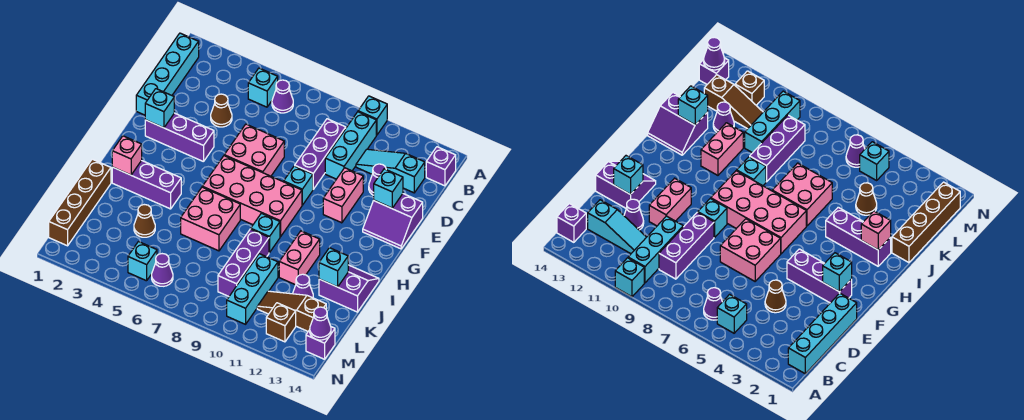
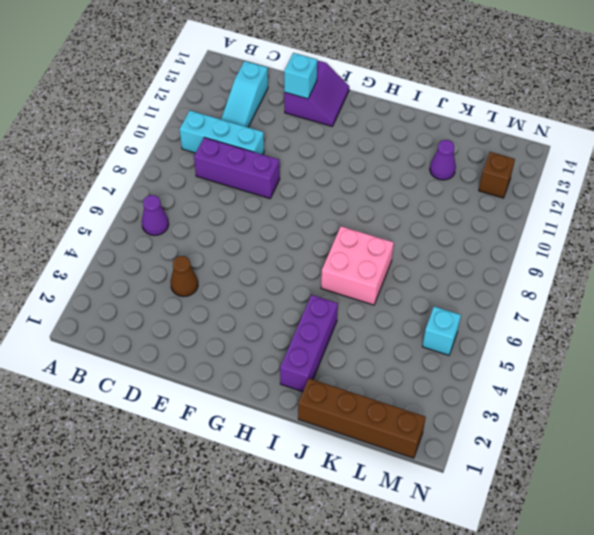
none -> cyan brick A10 level 1
none -> cyan brick B1:E1 level 1
none -> cyan brick B5 level 1
none -> purple brick B14 level 1

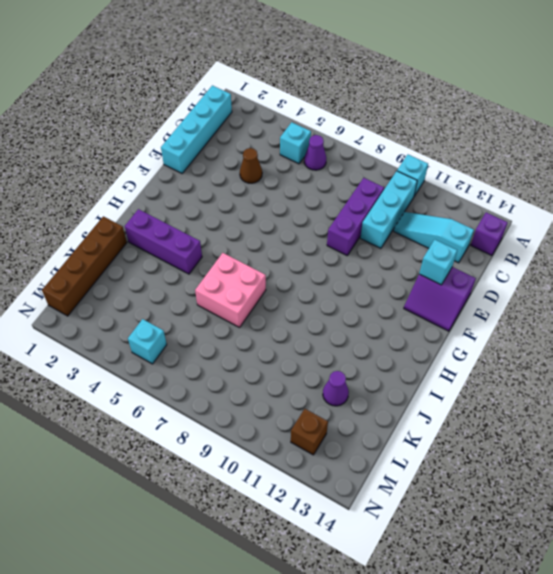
none -> purple cone D12 level 1
none -> pink brick E6:F7 level 1
none -> pink brick E11:F11 level 1
none -> purple brick F2:F4 level 1

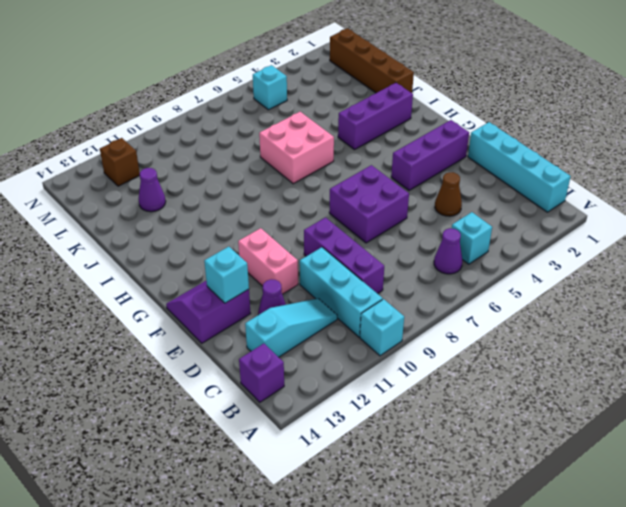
purple brick E6:F7 level 1 -> pink brick E6:F7 level 1
none -> cyan brick F9 level 1
none -> pink brick G6:H9 level 1
none -> cyan brick I9 level 1
none -> pink brick I11:J11 level 1

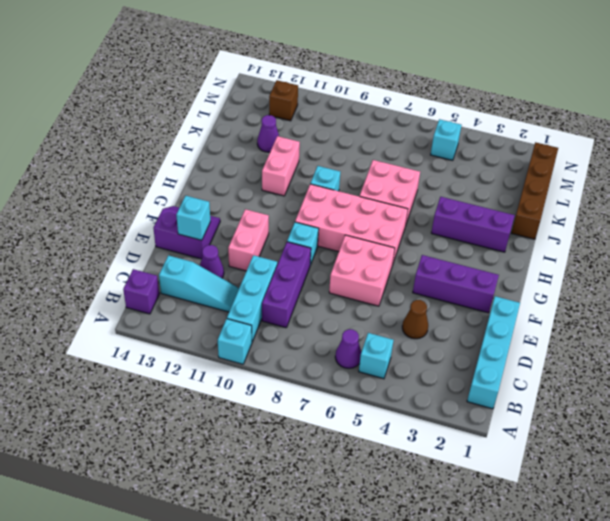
none -> purple slope I13:J14 level 1 top J
none -> purple brick J9:L9 level 1
none -> brown cone K4 level 1
none -> cyan brick K10:M10 level 1

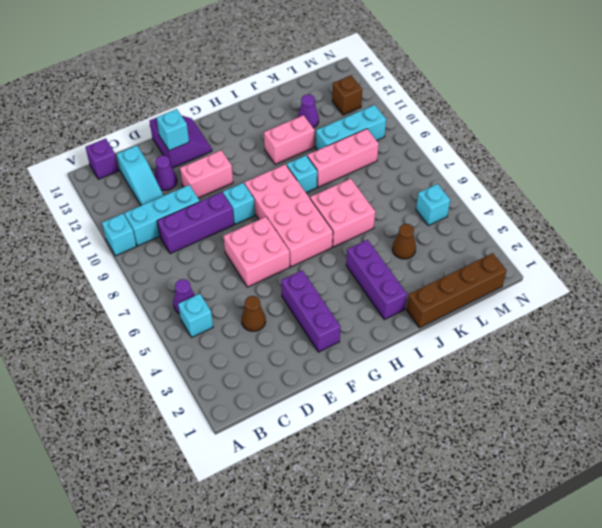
pink brick J9:L9 level 1 -> purple brick J9:L9 level 1
none -> cyan brick B1:E1 level 1
none -> purple slope I13:J14 level 1 top J
none -> brown slope L11:L13 level 1 top 13
none -> purple cone M6 level 1

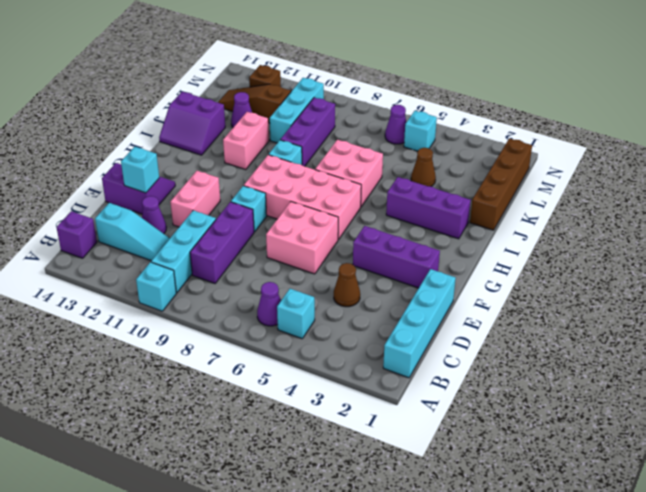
brown slope L11:L13 level 1 top 11 -> brown slope L11:L13 level 1 top 13
none -> purple brick M14 level 1
none -> cyan brick F2 level 2
none -> pink brick I2 level 2
none -> cyan brick J13 level 2

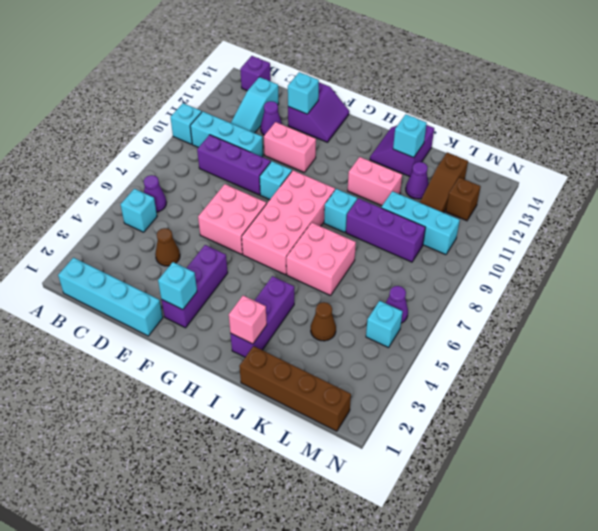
none -> purple brick M14 level 1
none -> purple cone M14 level 2

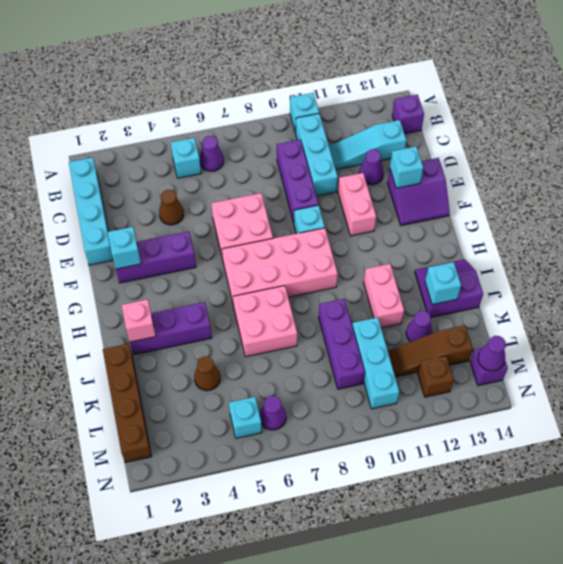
none -> cyan brick I9 level 1

